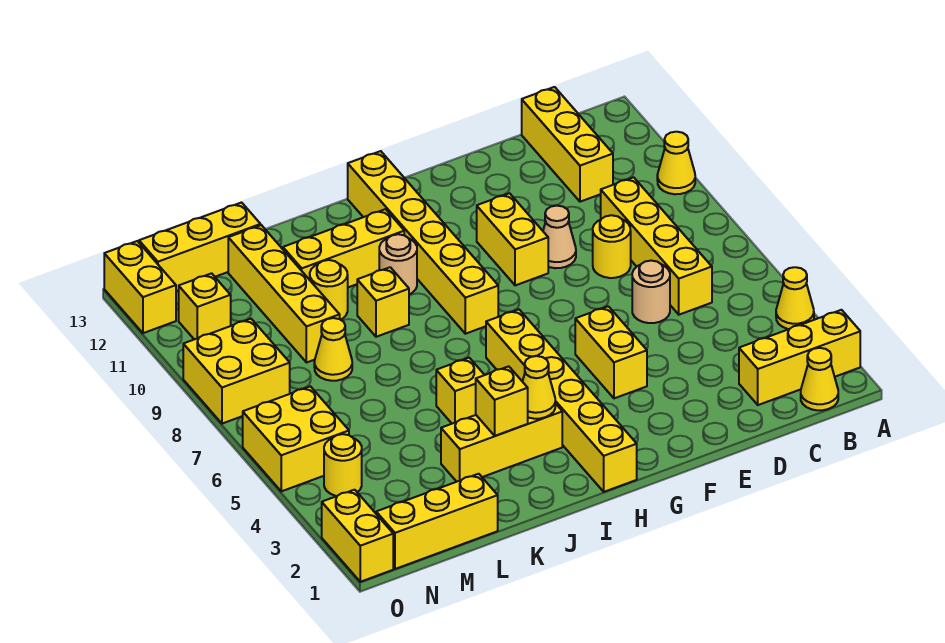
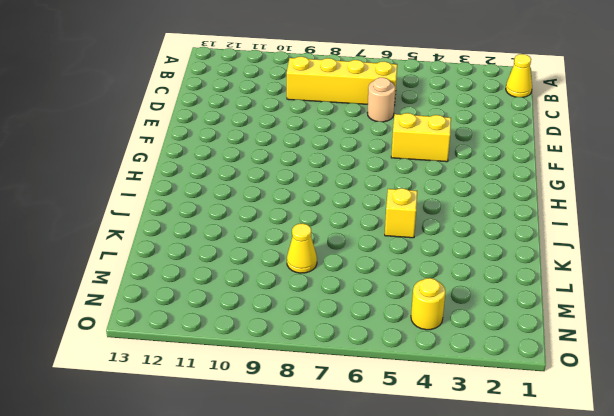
none -> yellow brick A2:C2 level 1
none -> yellow cone A4 level 1
none -> yellow cone A10 level 1
none -> yellow brick C11:C13 level 1

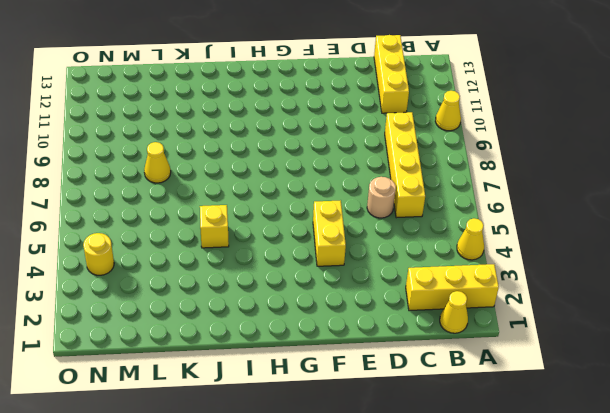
none -> yellow round brick D8 level 1
none -> tan cone E9 level 1
none -> yellow brick F9:F10 level 1
none -> yellow brick H1:H6 level 1

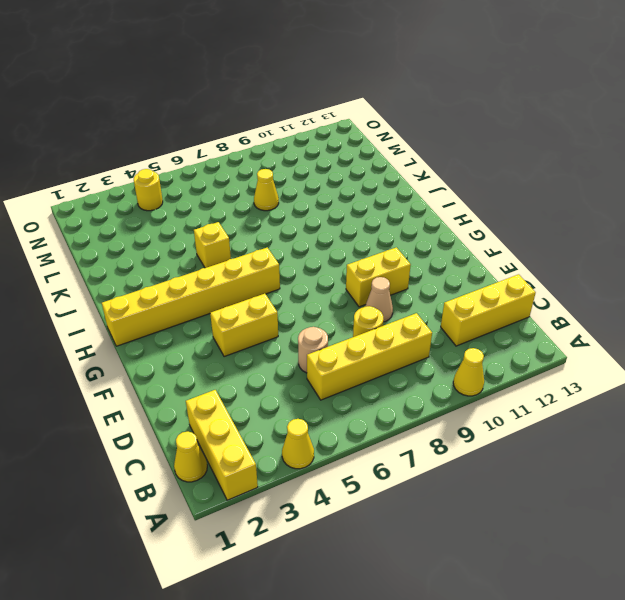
none -> yellow brick H8:H13 level 1
none -> yellow brick I3:K3 level 1
none -> tan round brick I10 level 1
none -> yellow brick I11:K11 level 1

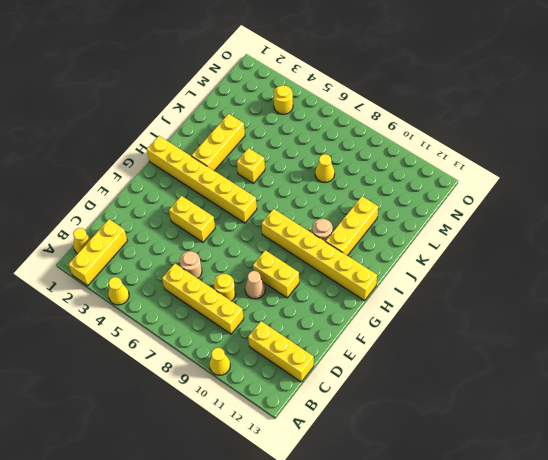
none -> yellow brick J9 level 1
none -> yellow round brick K10 level 1
none -> yellow brick L1:N1 level 1
none -> yellow brick L9:L12 level 1

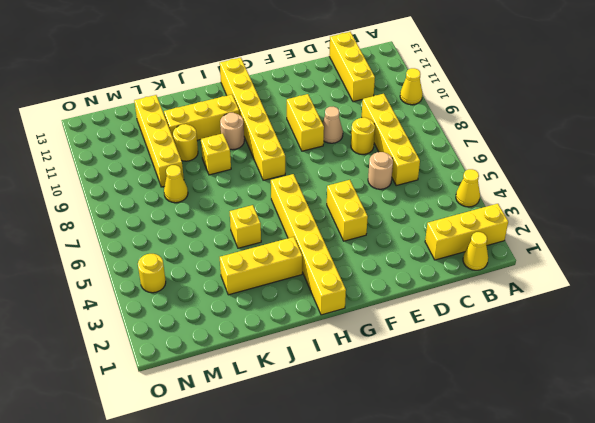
none -> yellow brick L1:N1 level 1
none -> yellow brick L13:N13 level 1
none -> yellow brick N5:O6 level 1
none -> yellow brick N8:O9 level 1

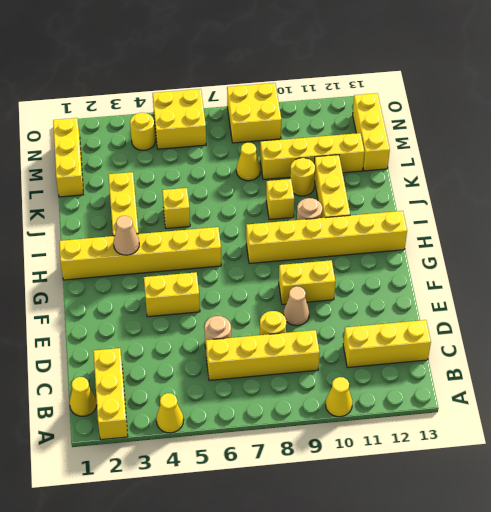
tan cone H3 level 2 -> none
none -> yellow brick N11 level 1
none -> yellow brick O1:O2 level 1
none -> yellow brick O12:O13 level 1
none -> yellow cone I3 level 2

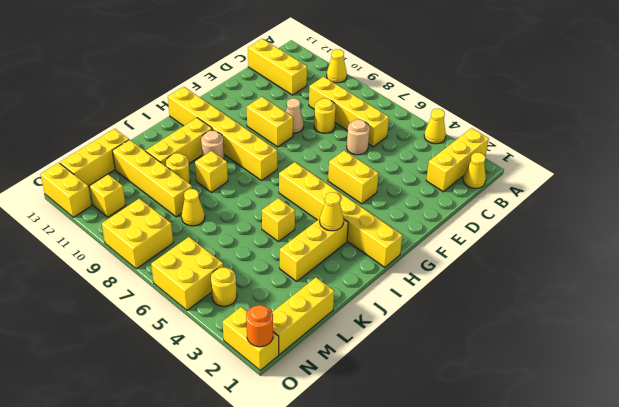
orange round brick O1 level 2 -> none
none -> yellow brick J3 level 2

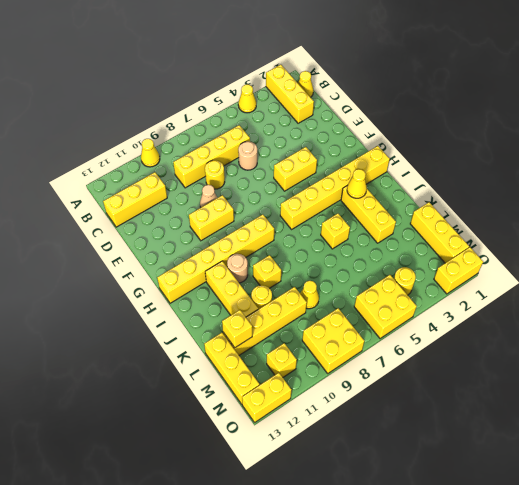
yellow brick L12 level 2 -> yellow brick J3 level 2

